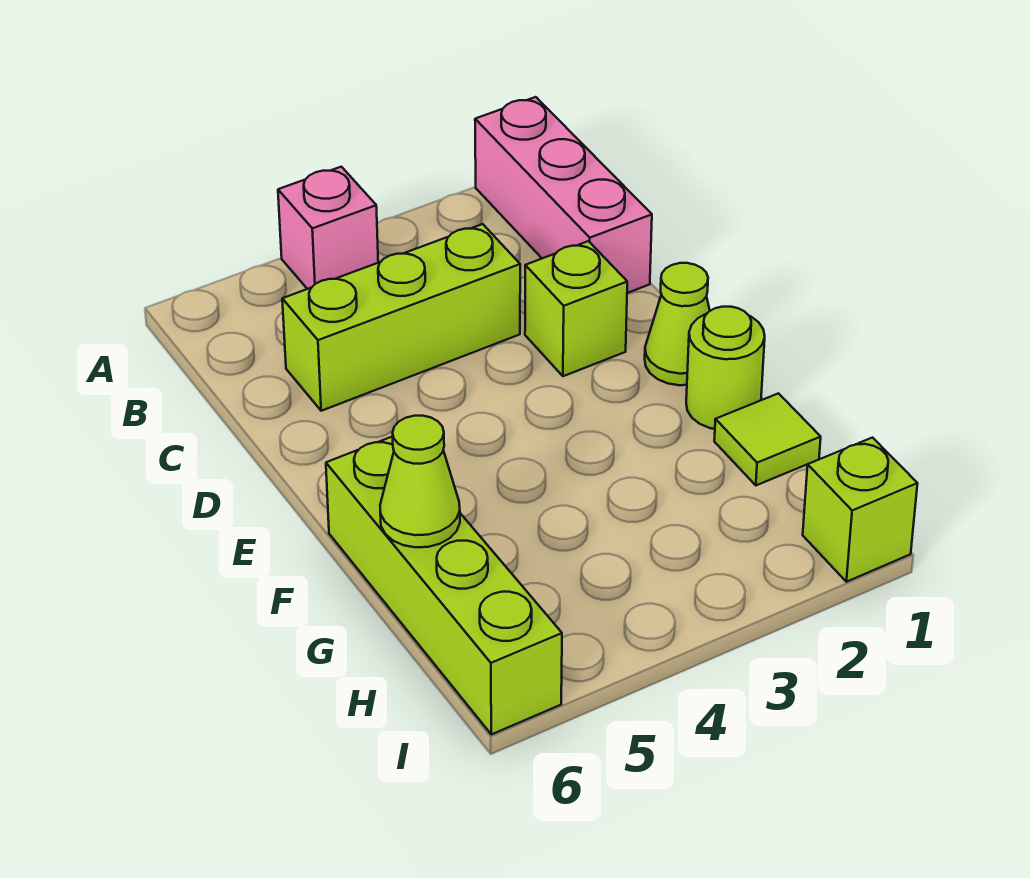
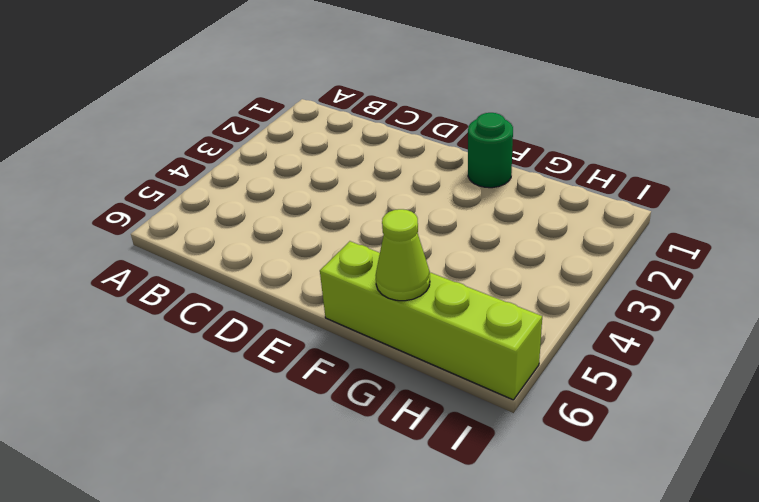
green round brick F1 level 1 -> lime round brick F1 level 1
none -> pink brick A1:C1 level 1
none -> pink brick A4 level 1

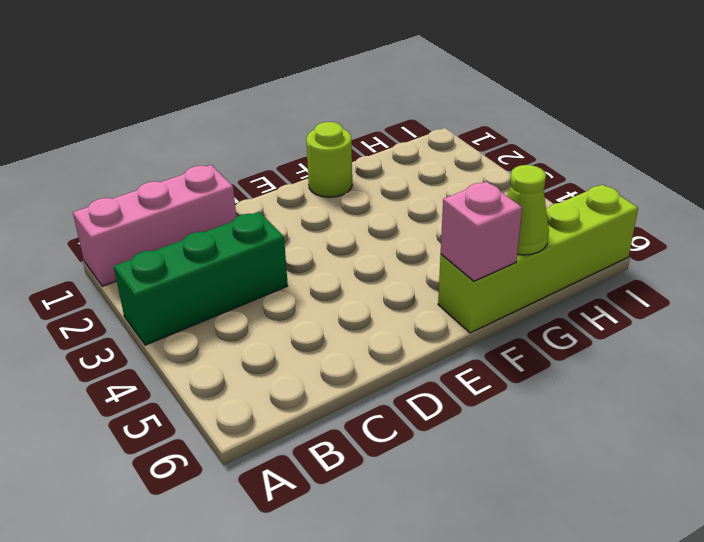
green brick A3:C3 level 1 -> lime brick C3:C5 level 1
pink brick F6 level 2 -> pink brick A4 level 1
none -> lime brick D2 level 1
none -> lime cone E1 level 1

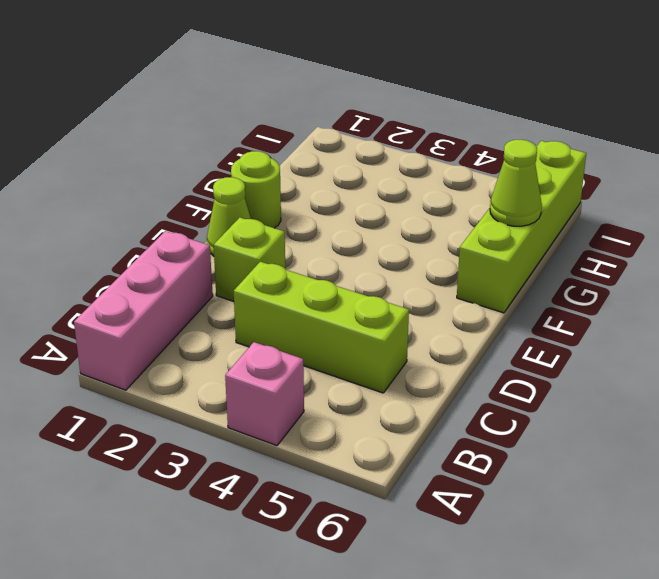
none -> lime tile G1 level 1
none -> lime brick I1 level 1

